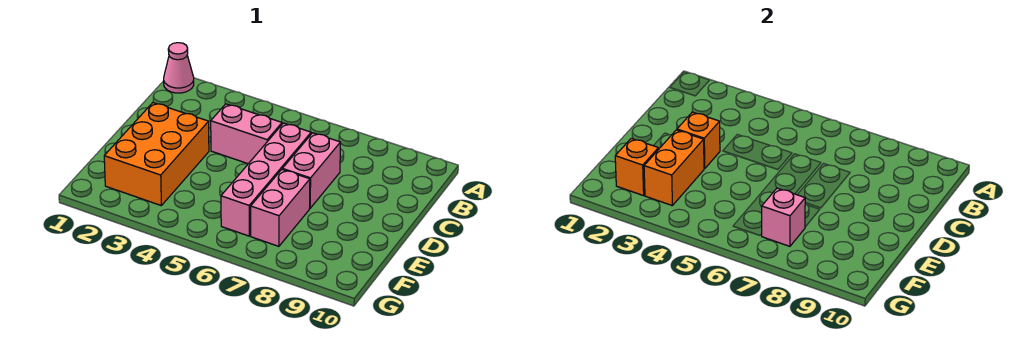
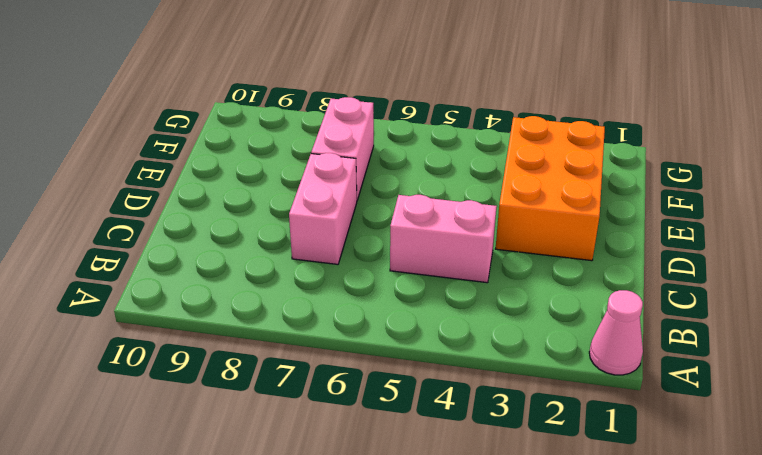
none -> pink brick C6:F6 level 1
none -> orange brick D3 level 2

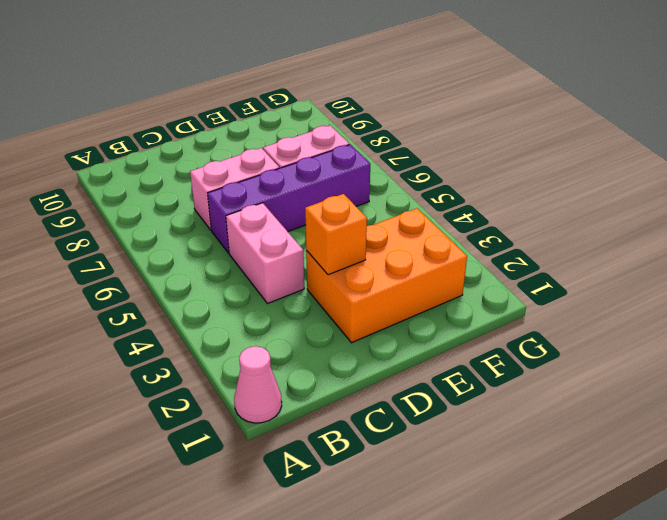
purple brick C6:F6 level 1 -> pink brick C6:F6 level 1
none -> orange brick E3:F3 level 2
none -> orange brick F2 level 2

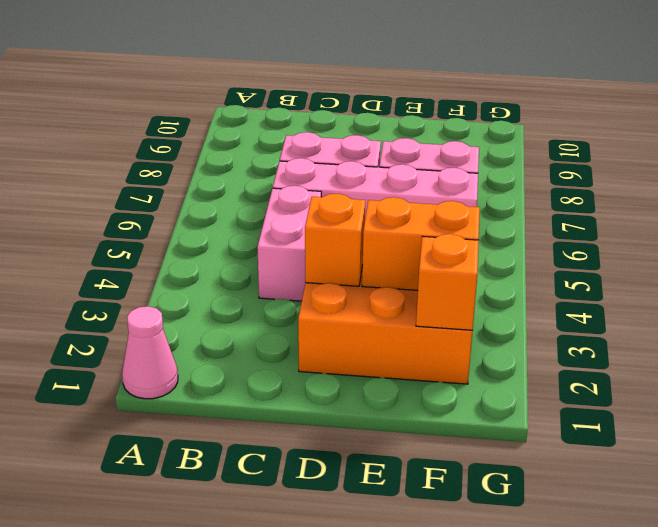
none -> pink brick F7 level 2

